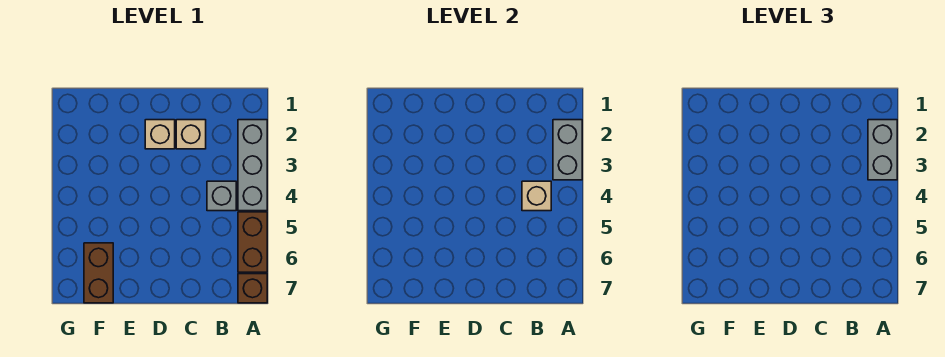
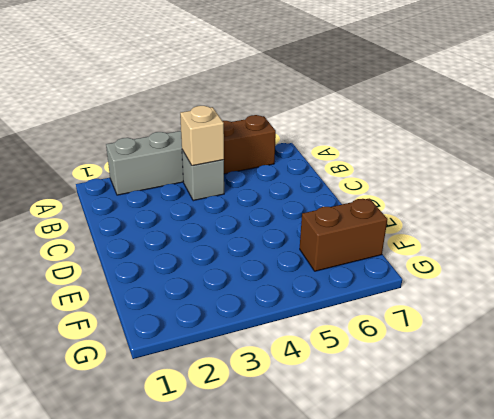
none -> brown brick A7 level 1
none -> tan brick C2 level 1

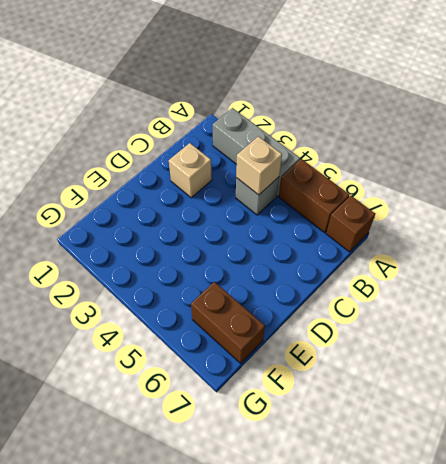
none -> tan brick D2 level 1
none -> grey brick A2:A3 level 2

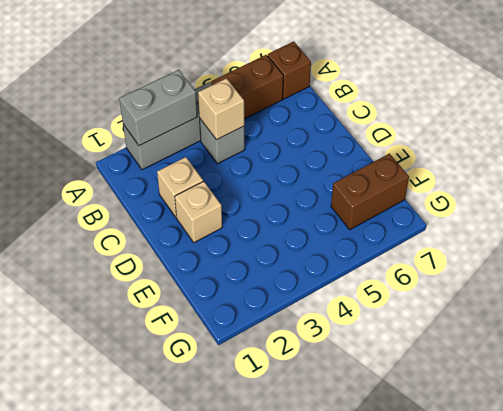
none -> grey brick A2:A3 level 3

